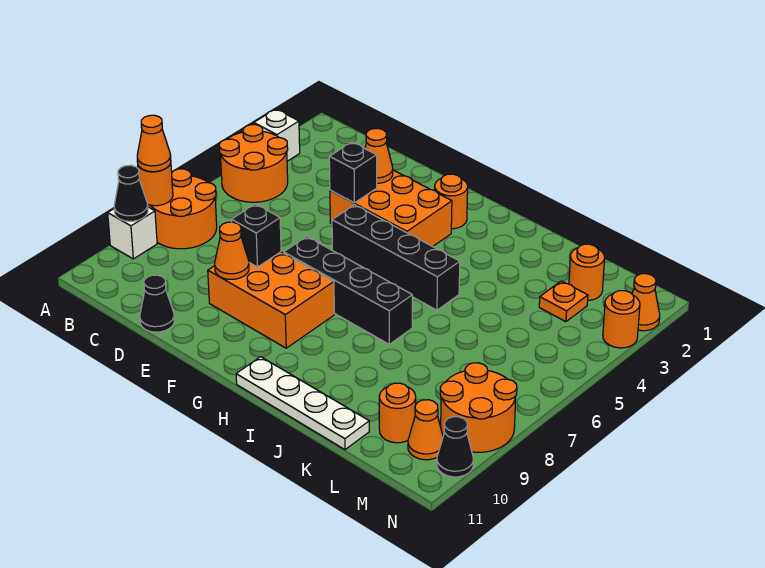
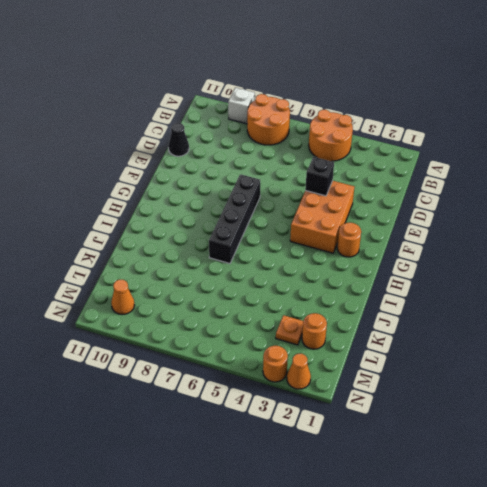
none -> white brick A3 level 1
none -> orange brick E8:G9 level 1
none -> black brick F5:I5 level 1

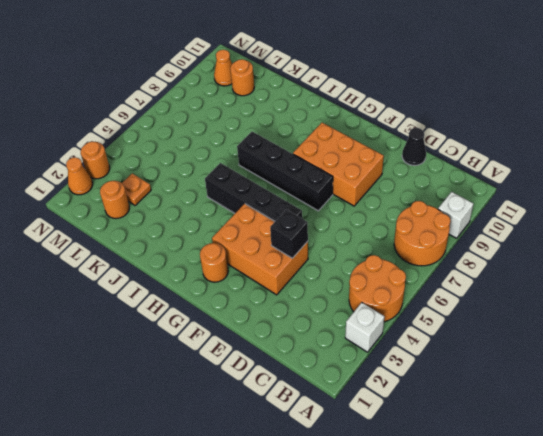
none -> white plate H11:K11 level 1
none -> orange round brick M8:N9 level 1
none -> black cone N10 level 1

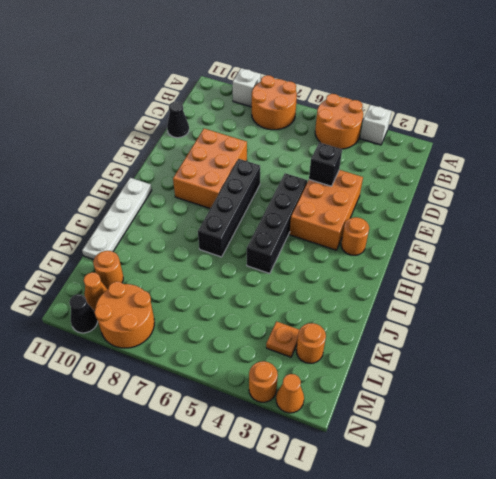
none -> orange round brick A8 level 2
none -> black cone A9 level 2
none -> orange cone E3 level 2

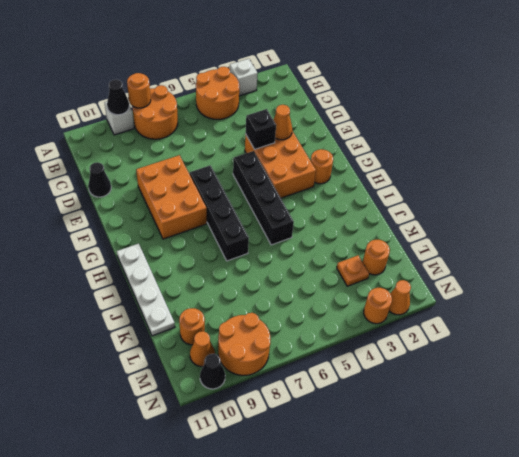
none -> black brick E8 level 2
none -> orange cone E9 level 2
none -> orange cone A8 level 3

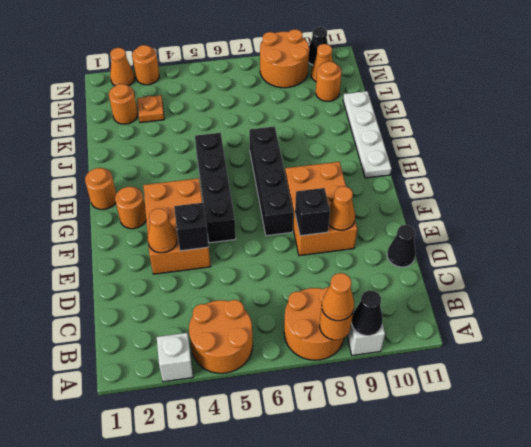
orange round brick H1 level 1 -> none

